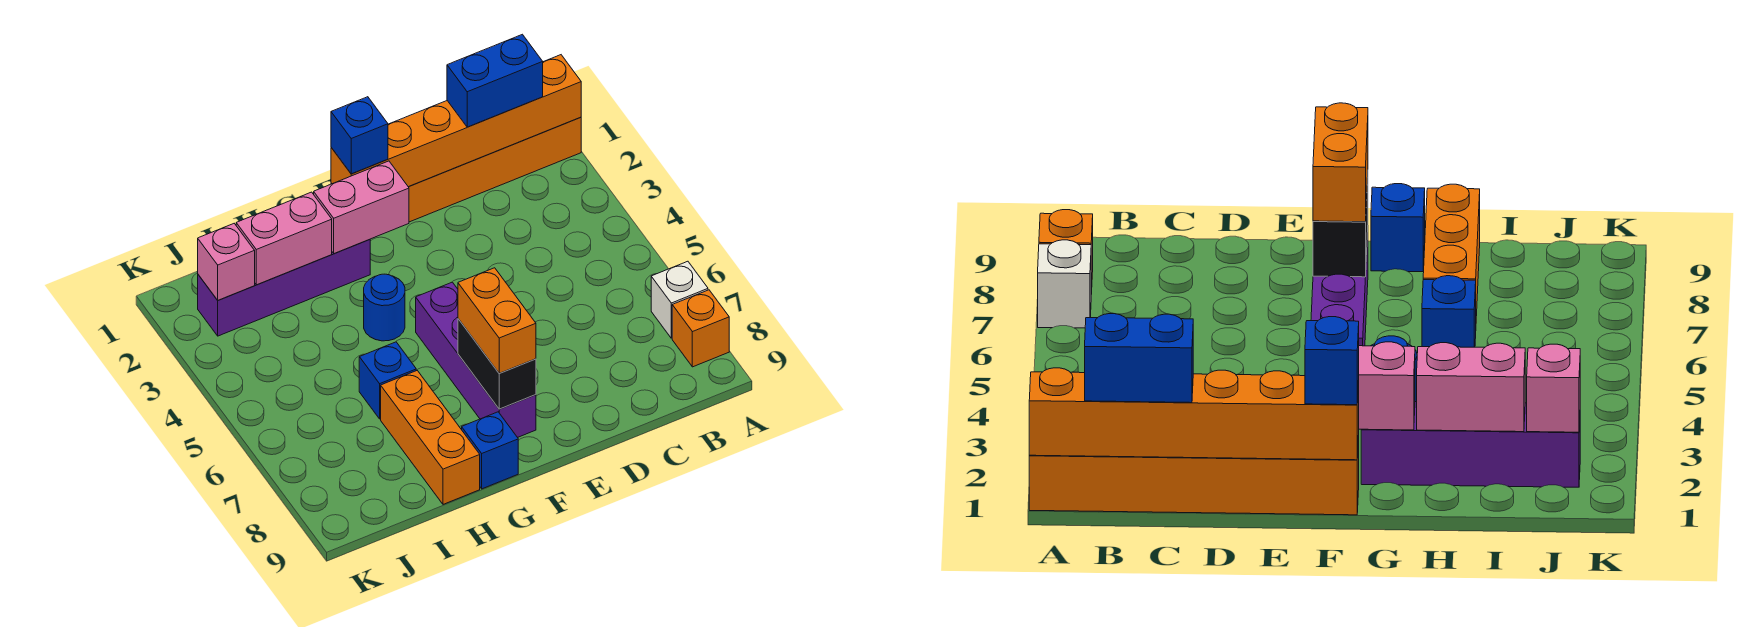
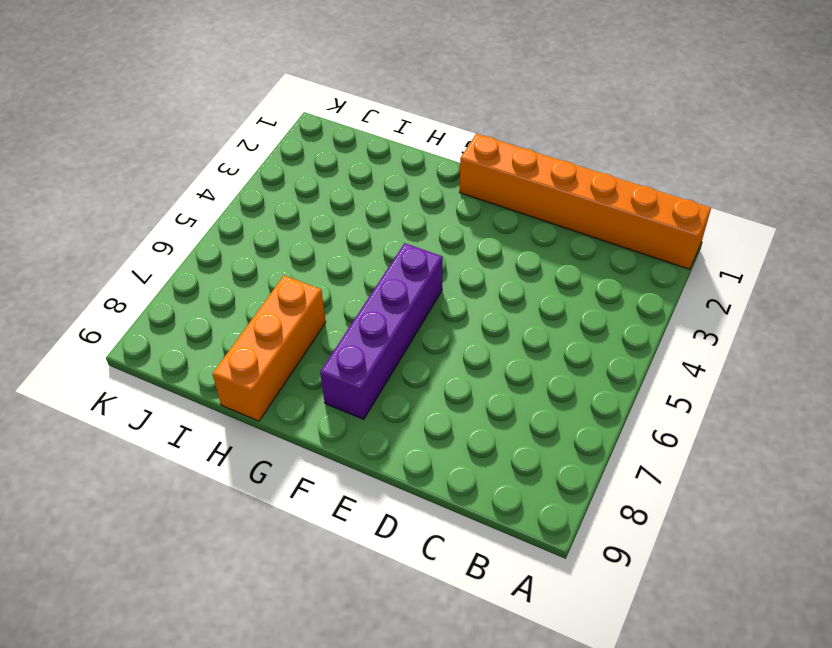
none -> white brick A7 level 1
none -> orange brick A8 level 1
none -> purple brick G2:J2 level 1

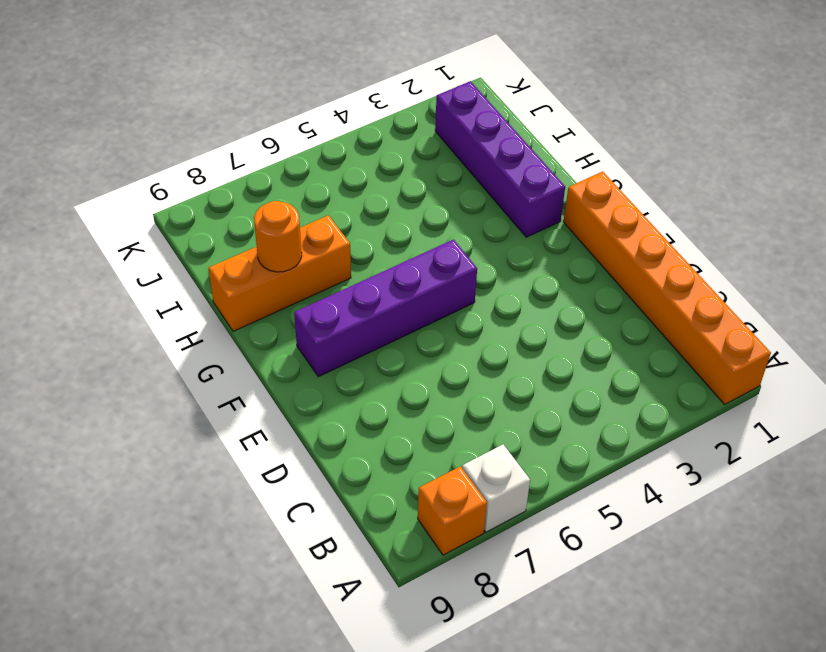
orange round brick H8 level 2 -> none
none -> blue round brick G4 level 1
none -> blue brick G9 level 1
none -> blue brick H6 level 1

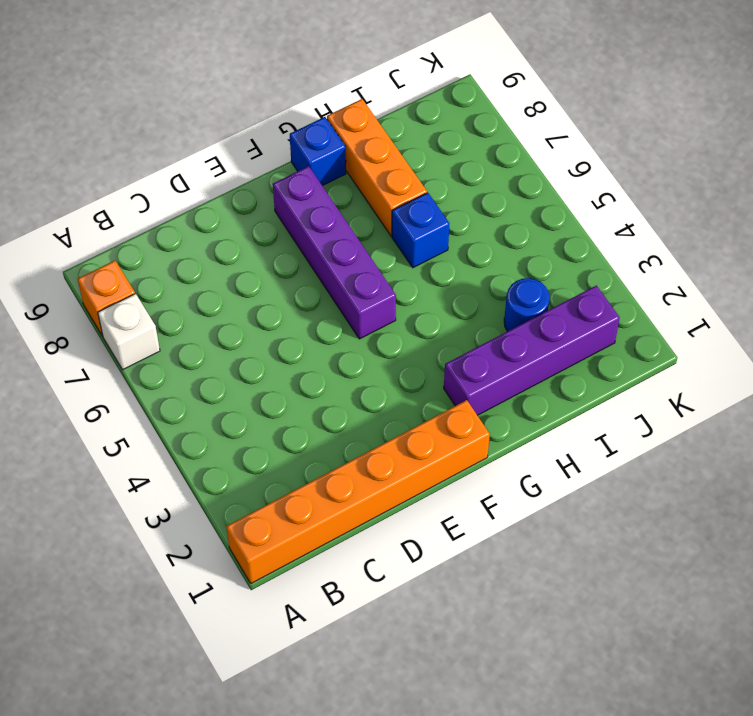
blue round brick I3 level 1 -> blue round brick G4 level 1
none -> orange brick A1:F1 level 2
none -> pink brick F2:G2 level 2
none -> black brick F7:F8 level 2

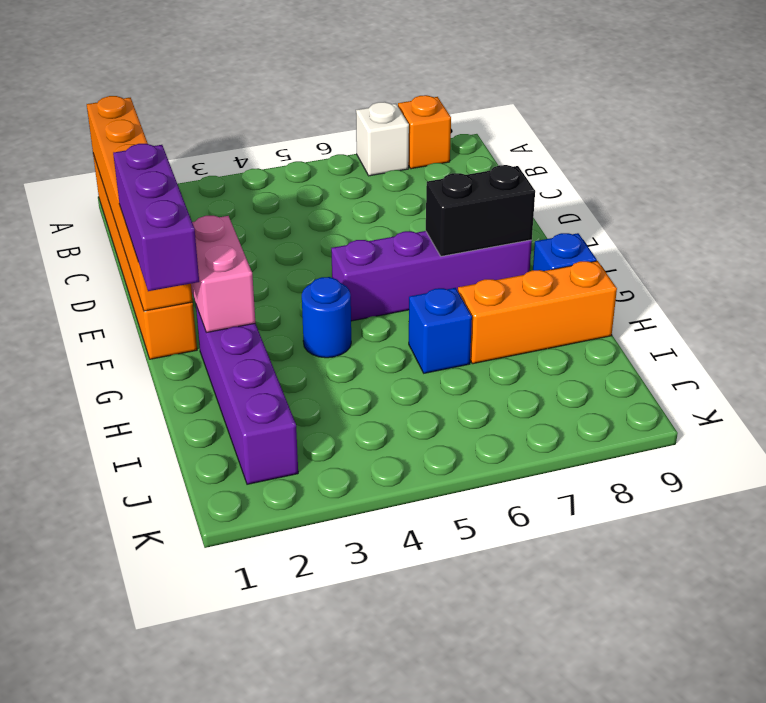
purple brick E1:G1 level 3 -> blue brick F1 level 3
none -> pink brick H2:I2 level 2
none -> pink brick J2 level 2
none -> blue brick B1:C1 level 3

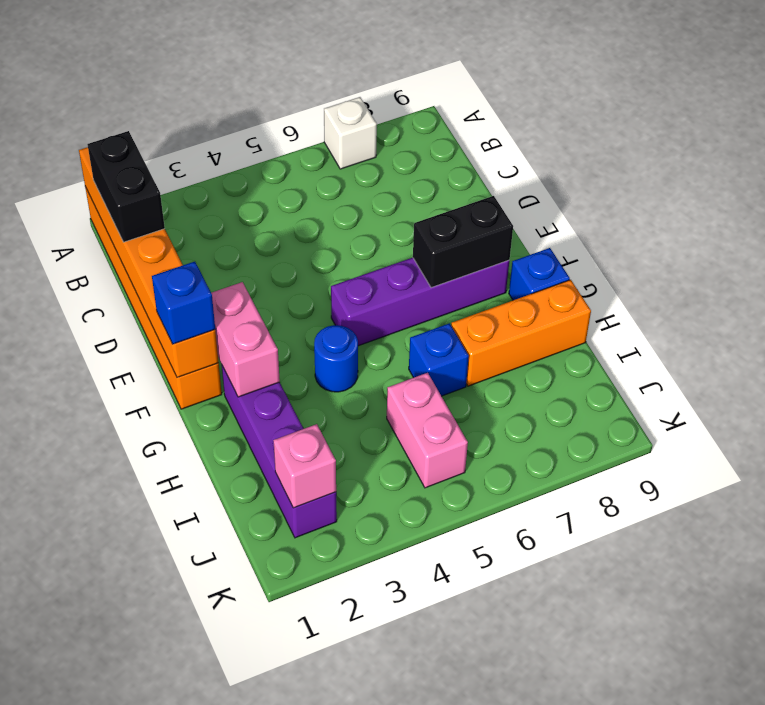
black brick B1:C1 level 3 -> blue brick B1:C1 level 3
pink brick I5:J5 level 1 -> pink brick H2:I2 level 2
none -> orange brick A8 level 1
none -> orange brick F7:F8 level 3

